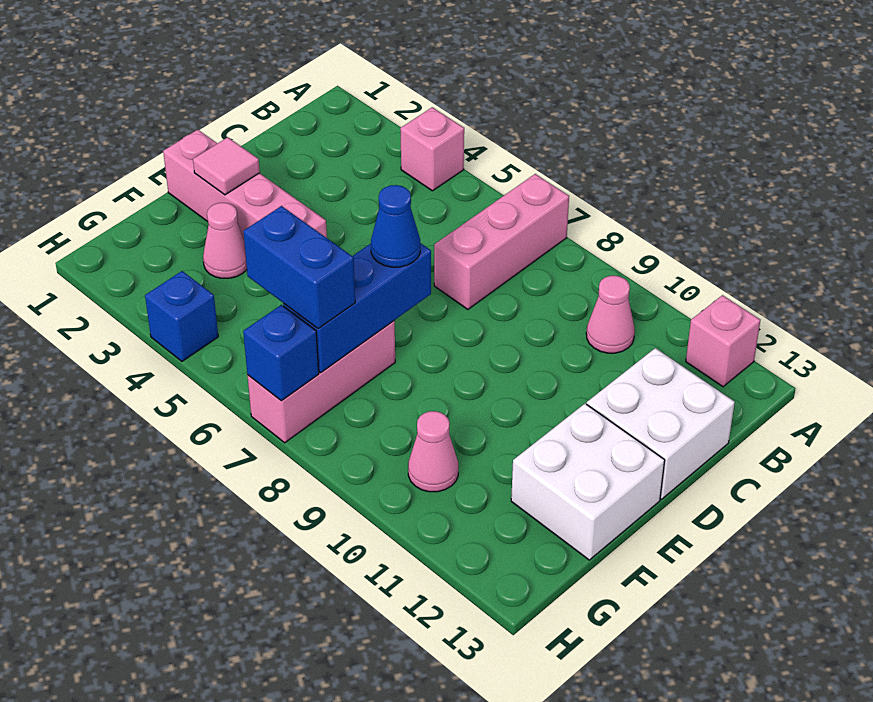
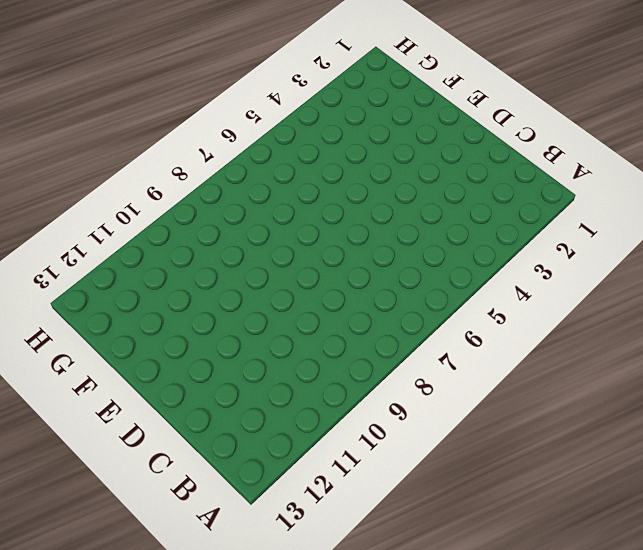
none -> pink brick A4 level 1
none -> pink brick A7:C7 level 1
none -> pink brick A12 level 1

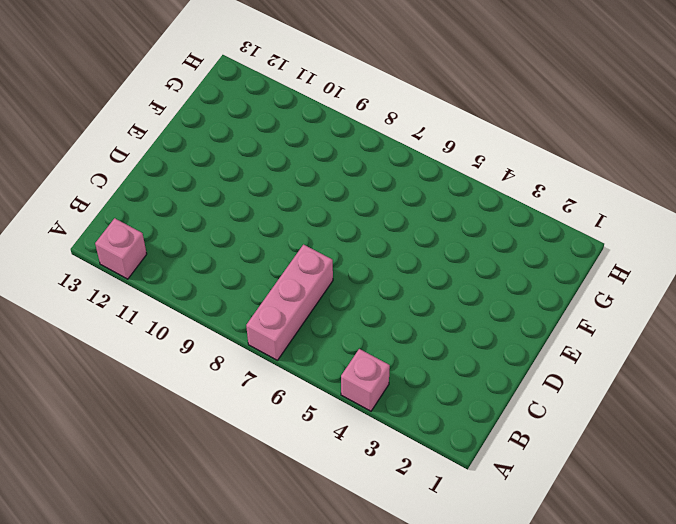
none -> pink cone B10 level 1
none -> white brick C12:D13 level 1
none -> pink brick E1:E4 level 1

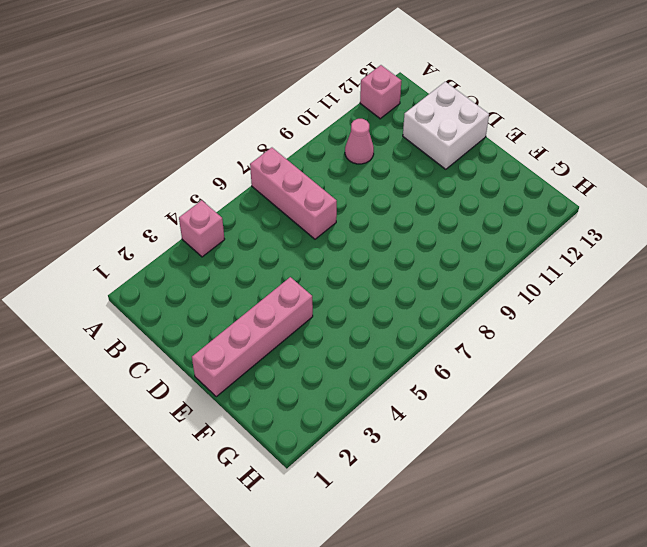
none -> white brick E12:F13 level 1
none -> pink cone F3 level 1
none -> pink brick F7:H7 level 1

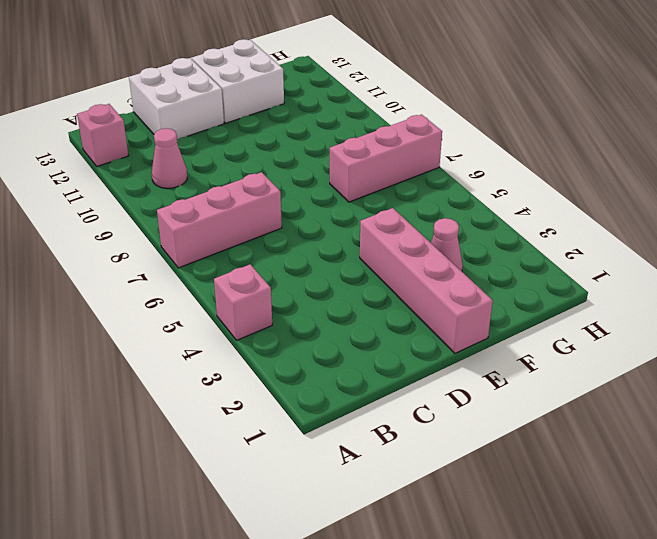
none -> pink cone G10 level 1
none -> blue brick H4 level 1
none -> pink tile E2 level 2

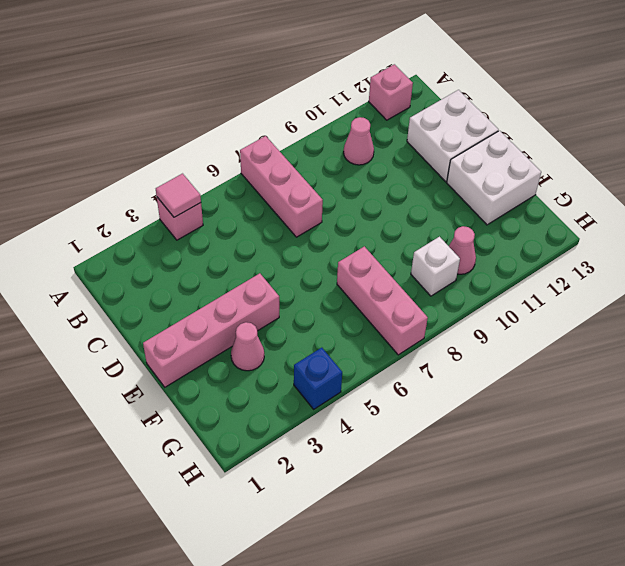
pink tile A4 level 2 -> pink tile E2 level 2
white brick G9 level 1 -> none
none -> blue brick E7:G7 level 2
none -> blue brick H7 level 2
none -> blue cone E7 level 3

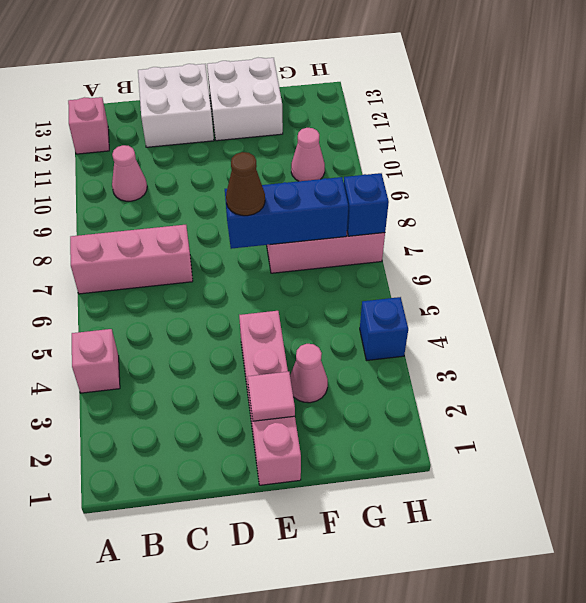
brown cone E7 level 3 -> blue cone E7 level 3
none -> blue brick G6:G7 level 3

